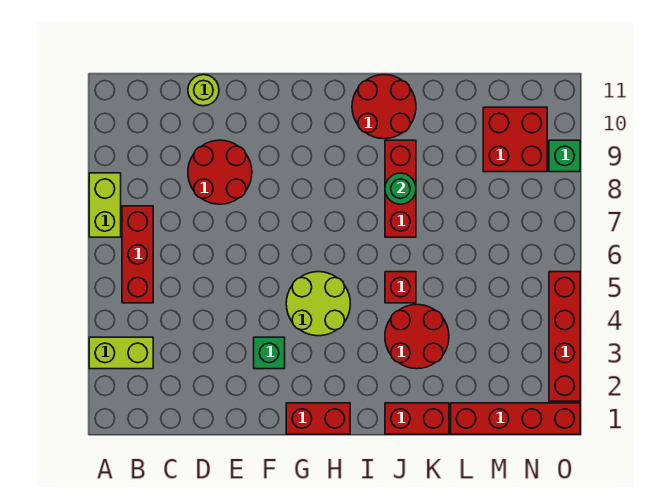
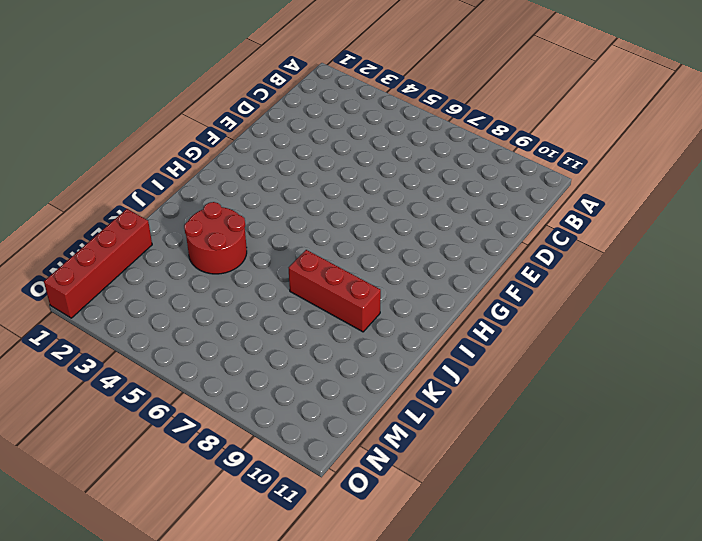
none -> lime brick A3:B3 level 1
none -> lime brick A7:A8 level 1
none -> red brick B5:B7 level 1

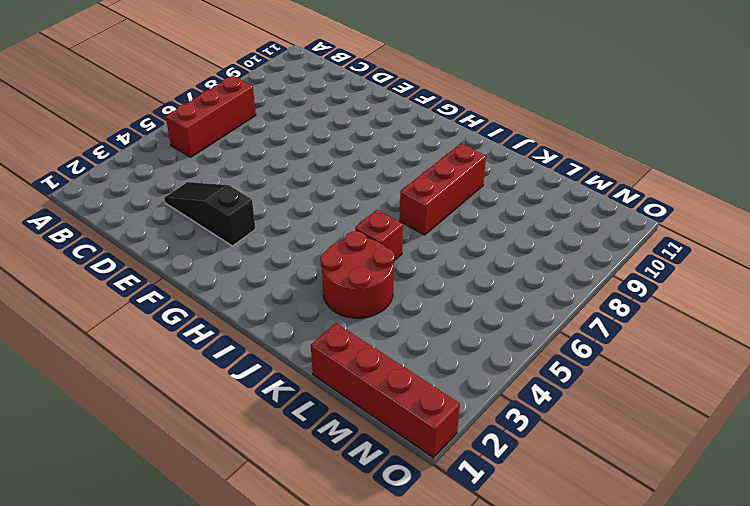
black slope D3:F3 level 1 top F -> green brick F3 level 1
none -> lime brick A3:B3 level 1
none -> lime brick A7:A8 level 1
none -> red round brick D8:E9 level 1

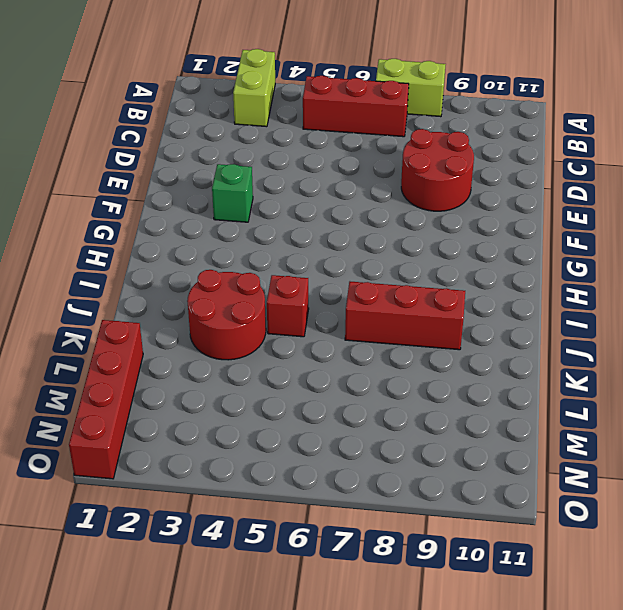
none -> lime round brick D11 level 1
none -> red brick G1:H1 level 1
none -> lime round brick G4:H5 level 1

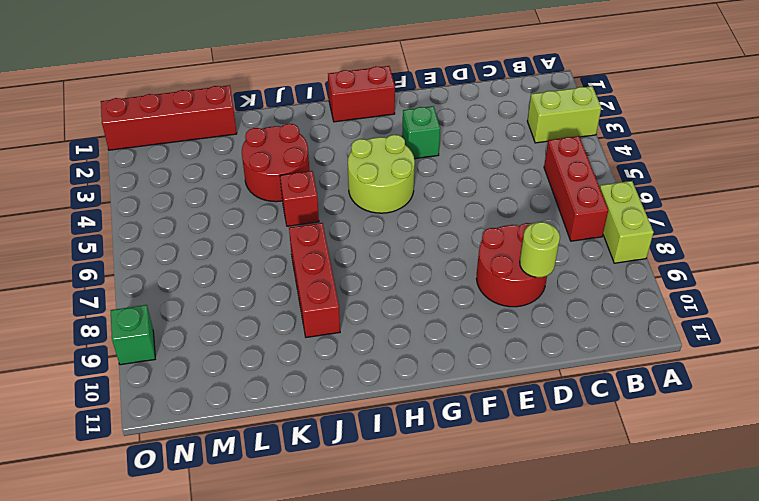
lime round brick D9 level 2 -> lime round brick D11 level 1
none -> red round brick I10:J11 level 1
none -> red brick J1:K1 level 1
none -> red brick M9:N10 level 1

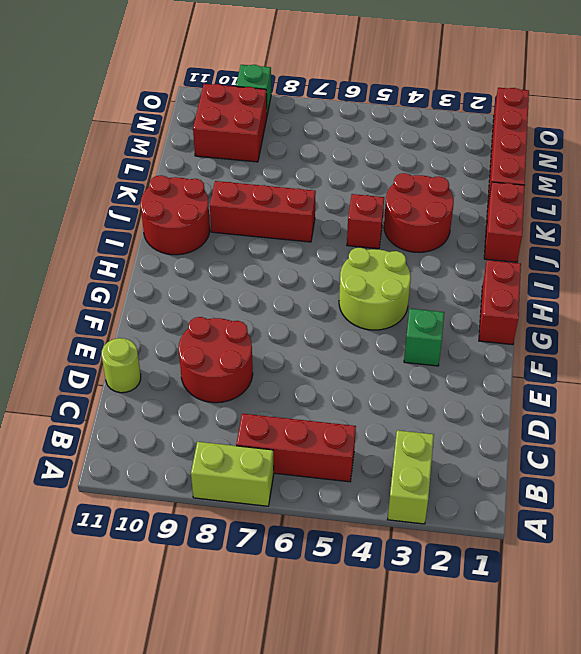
none -> red brick O2:O5 level 1
none -> green round brick J8 level 2

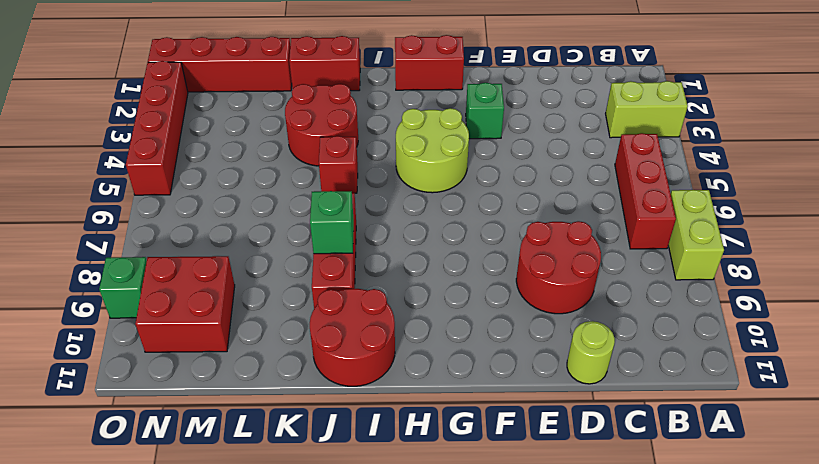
green brick J8 level 2 -> green round brick J8 level 2

